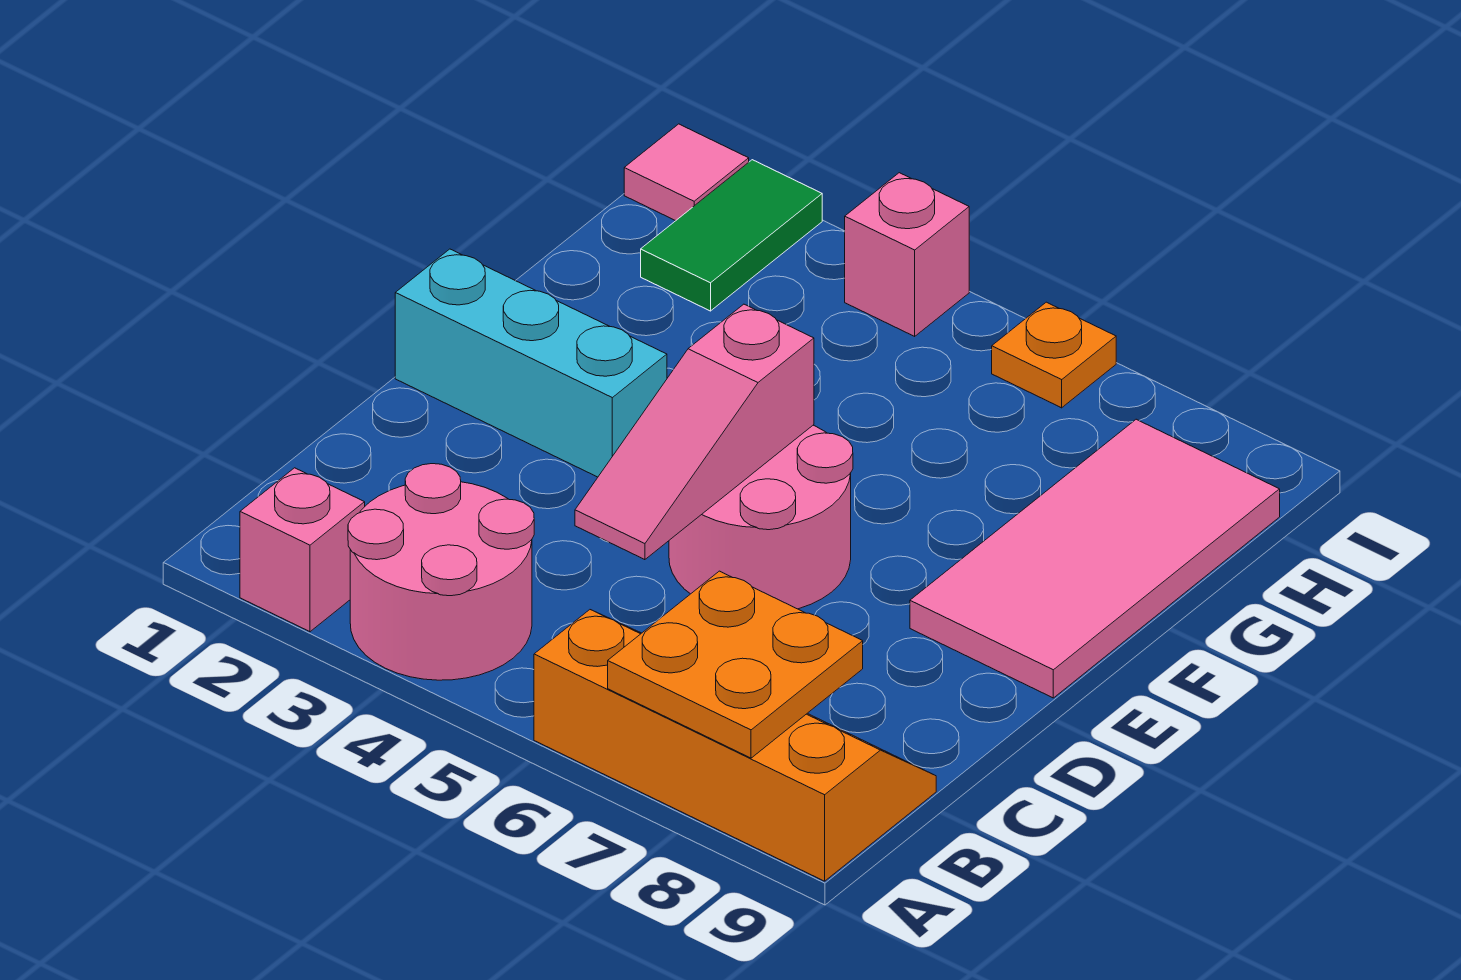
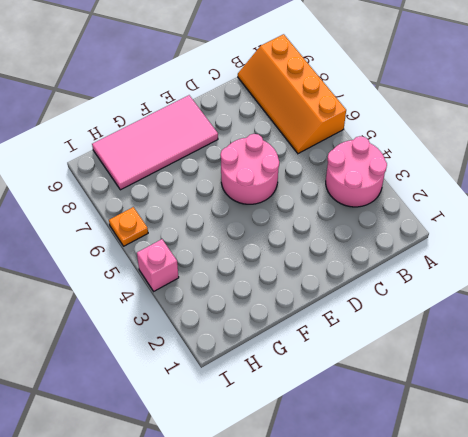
none -> pink brick A2 level 1
none -> cyan brick E1:E3 level 1
none -> green tile H2:I2 level 1

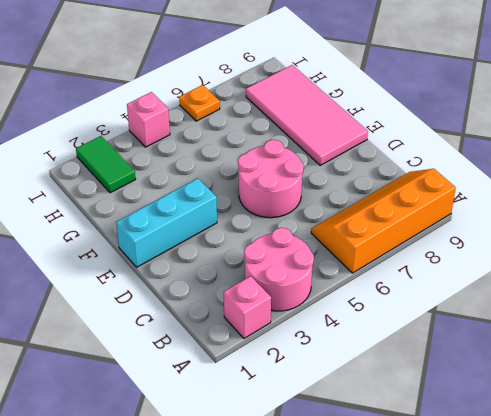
none -> pink tile I1 level 1
none -> orange plate A7:B8 level 2
none -> pink slope C5:E5 level 2 top E

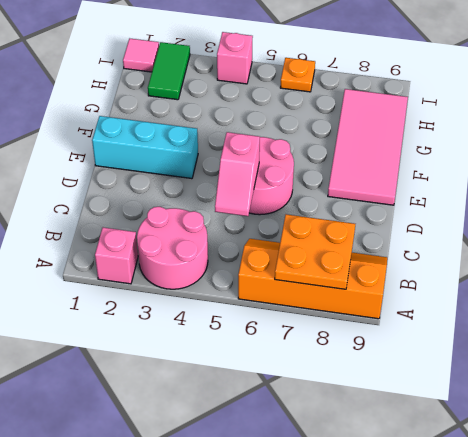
pink slope C5:D5 level 2 top D -> pink slope C5:E5 level 2 top E

